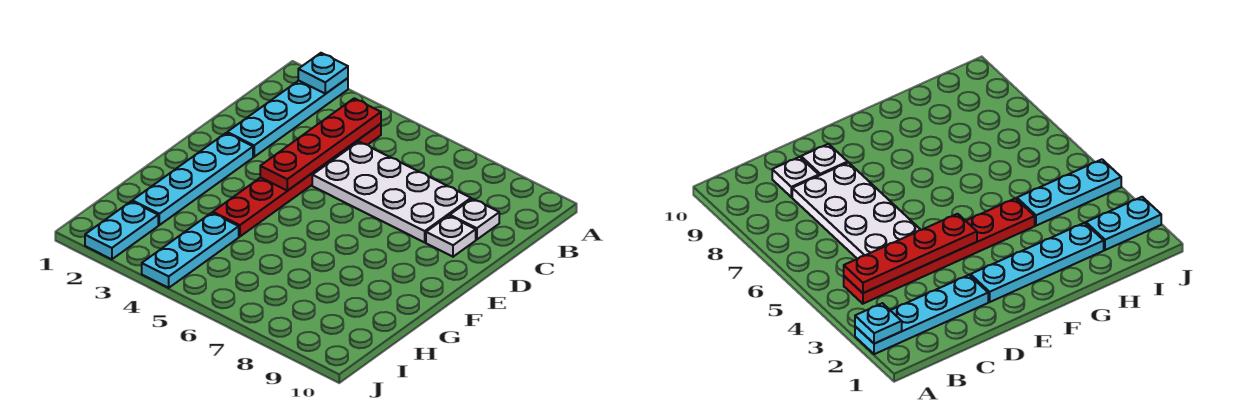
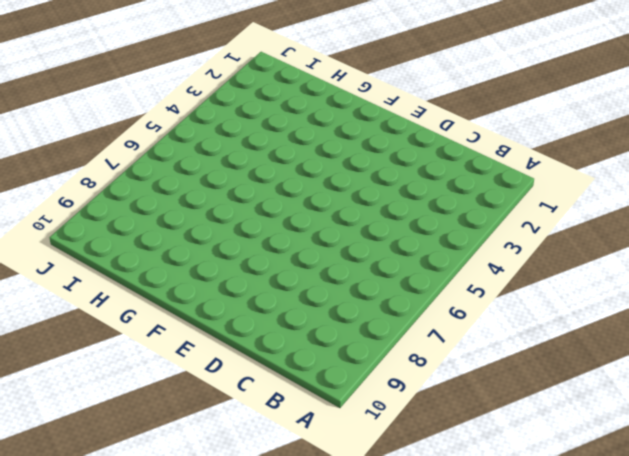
none -> cyan plate A2:D2 level 1
none -> red plate B4:G4 level 1

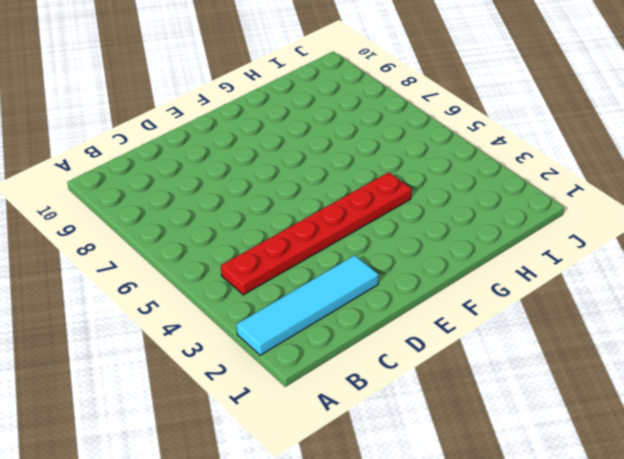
cyan tile A2:D2 level 1 -> cyan plate A2:D2 level 1
none -> white plate C5:D8 level 1
none -> white plate C9 level 1

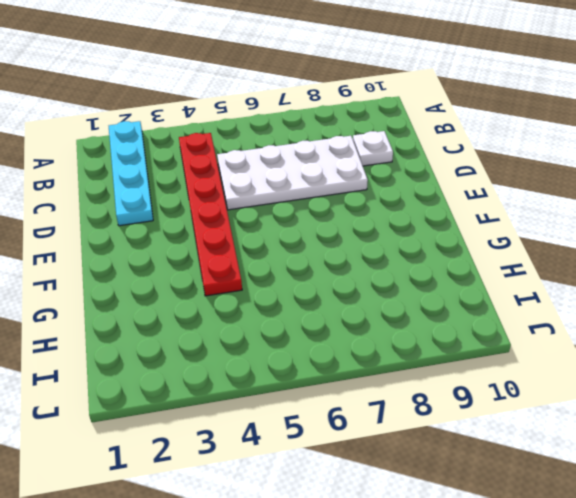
none -> white plate D9 level 1
none -> cyan plate E2:H2 level 1

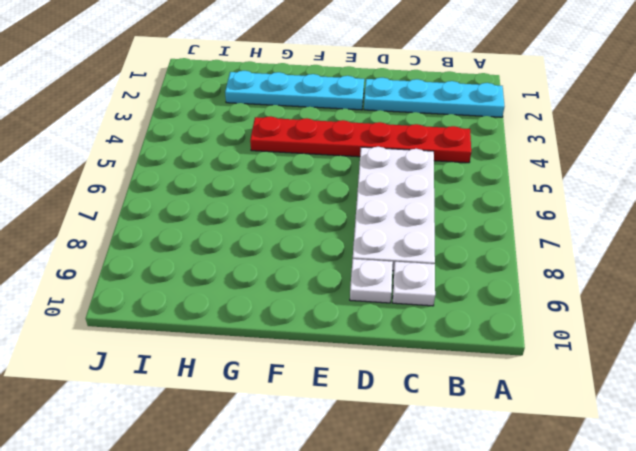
none -> cyan plate H4:J4 level 1
none -> cyan plate I2:J2 level 1

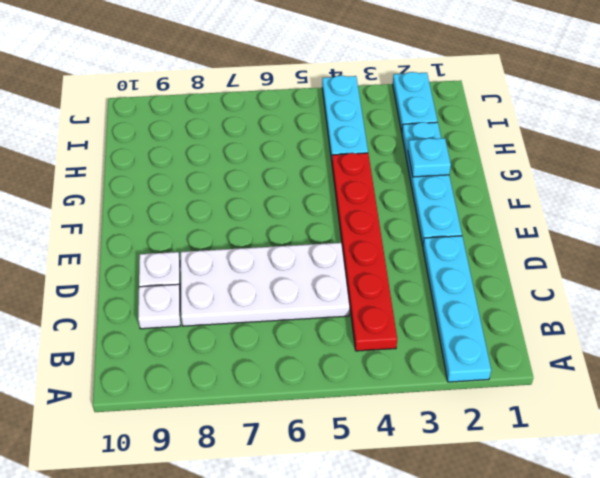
cyan plate G2 level 2 -> cyan plate A2 level 2
none -> red plate B4:E4 level 2

